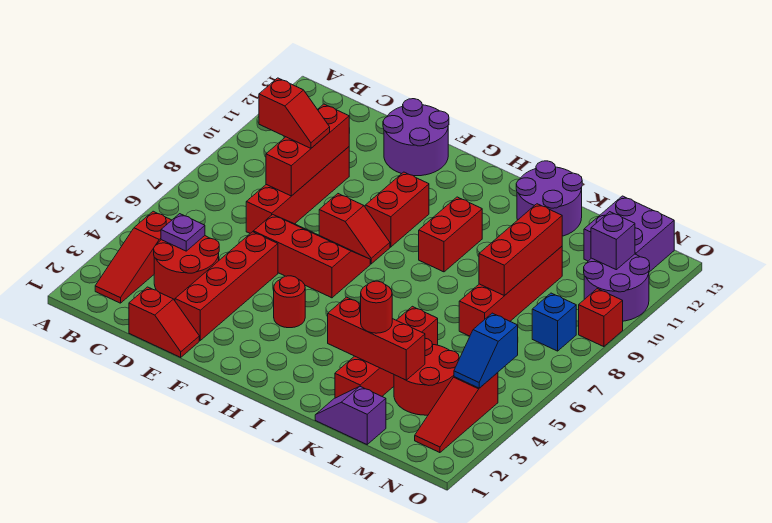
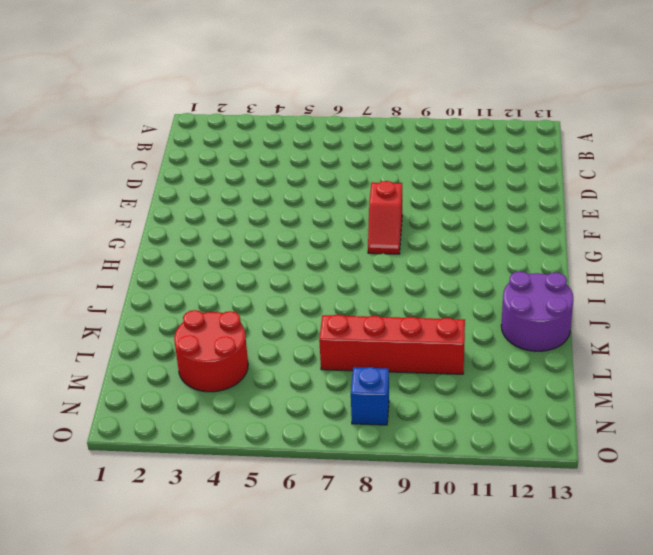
none -> red slope B2:B4 level 1 top 4
none -> red round brick C3:D4 level 1
none -> red slope D1:E1 level 1 top D

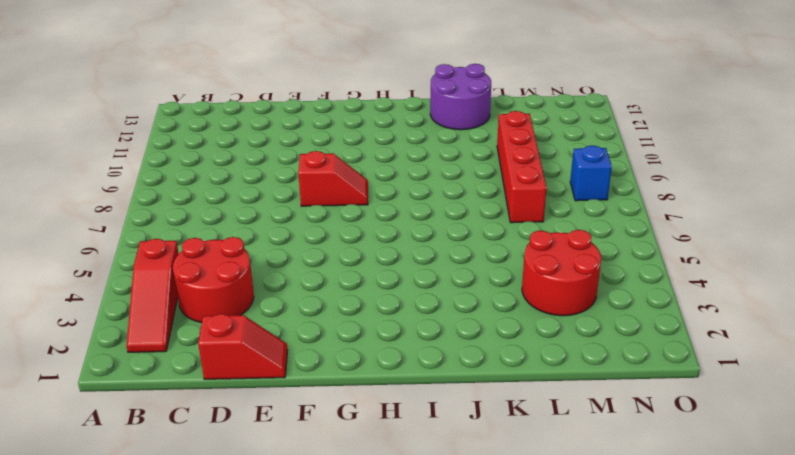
none -> red brick D7:D10 level 1
none -> red brick E2:E5 level 1
none -> red slope E6:G7 level 1 top 6

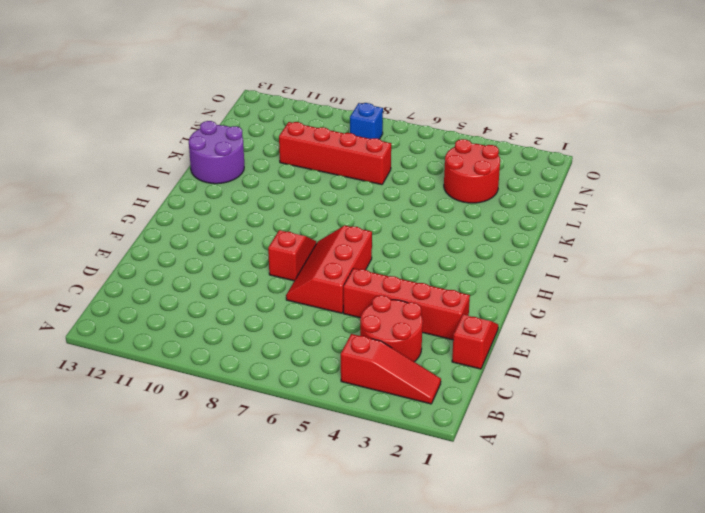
none -> red brick D7:D10 level 1
none -> purple round brick E12:F13 level 1
none -> red round brick G4 level 1

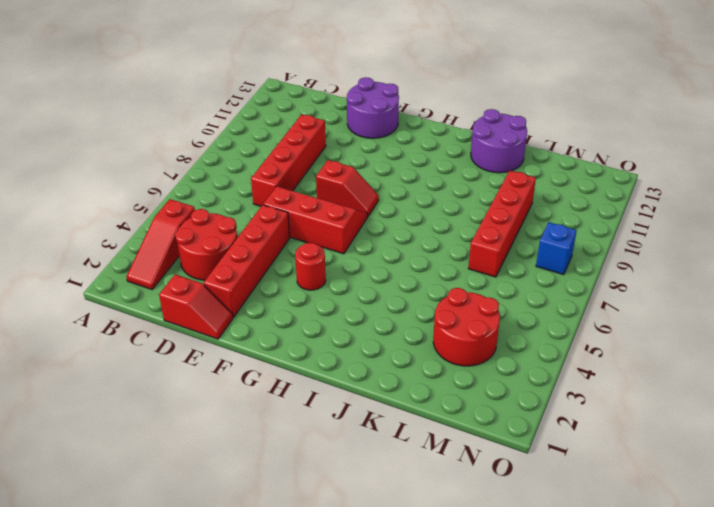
none -> red brick G9:G10 level 1
none -> red brick I9:I10 level 1
none -> purple slope K1:L1 level 1 top L

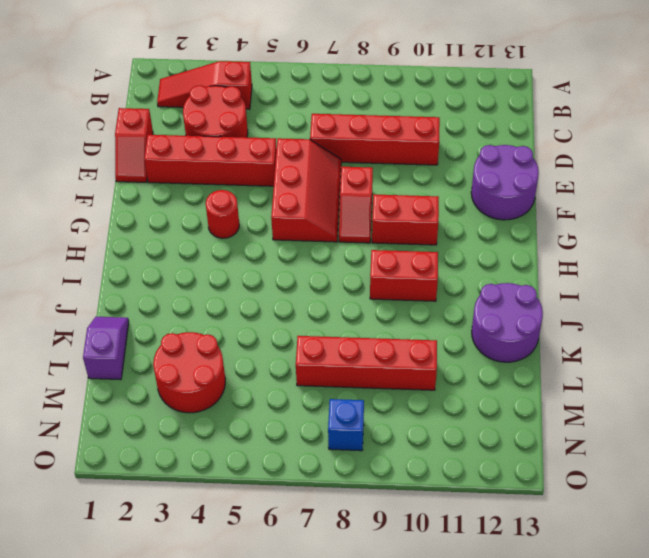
none -> red brick K2:K5 level 1
none -> purple brick M12:N13 level 1
none -> red slope N2:N4 level 1 top 4

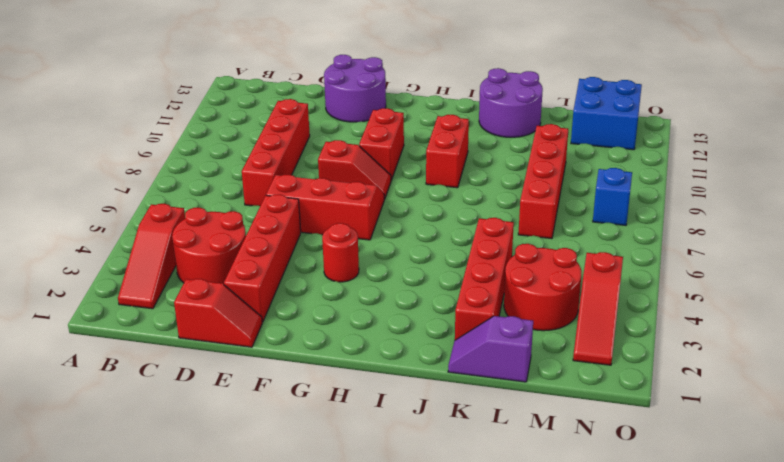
blue brick M12:N13 level 1 -> purple brick M12:N13 level 1
none -> purple round brick N10:O11 level 1
none -> red brick O9 level 1
none -> purple plate C4 level 2

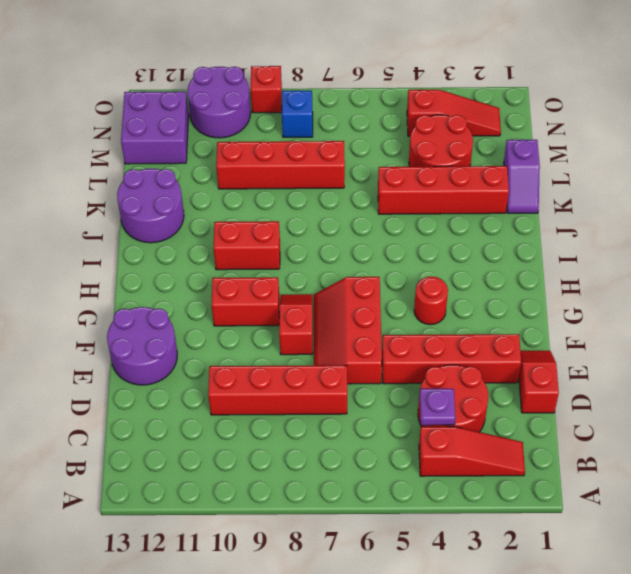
none -> red brick D8:D10 level 2
none -> red brick J3:L3 level 2
none -> red brick L8:L10 level 2

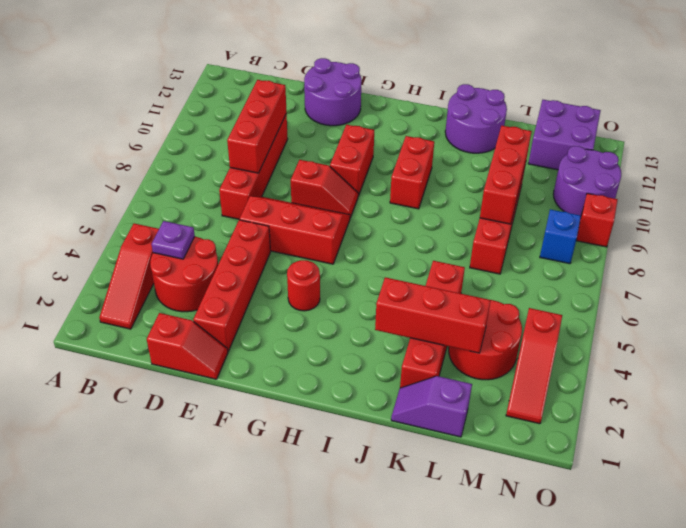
none -> blue slope N4:N5 level 2 top 5
none -> purple brick N11 level 2
none -> red slope C9:D9 level 3 top C

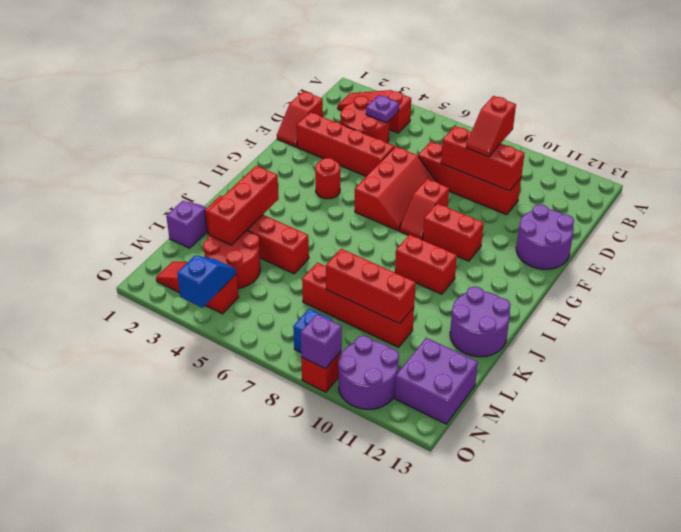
blue slope N4:O4 level 2 top O -> blue slope N4:N5 level 2 top 5
purple brick O9 level 2 -> purple brick N11 level 2
none -> red round brick K3 level 3

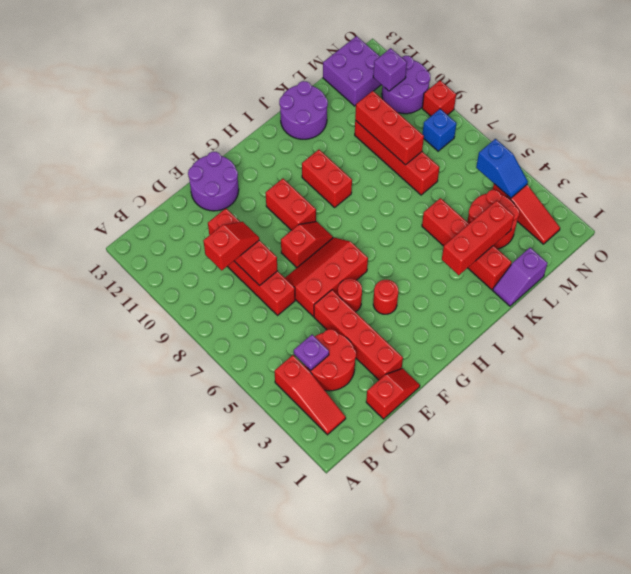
red round brick F5 level 1 -> red round brick K3 level 3

